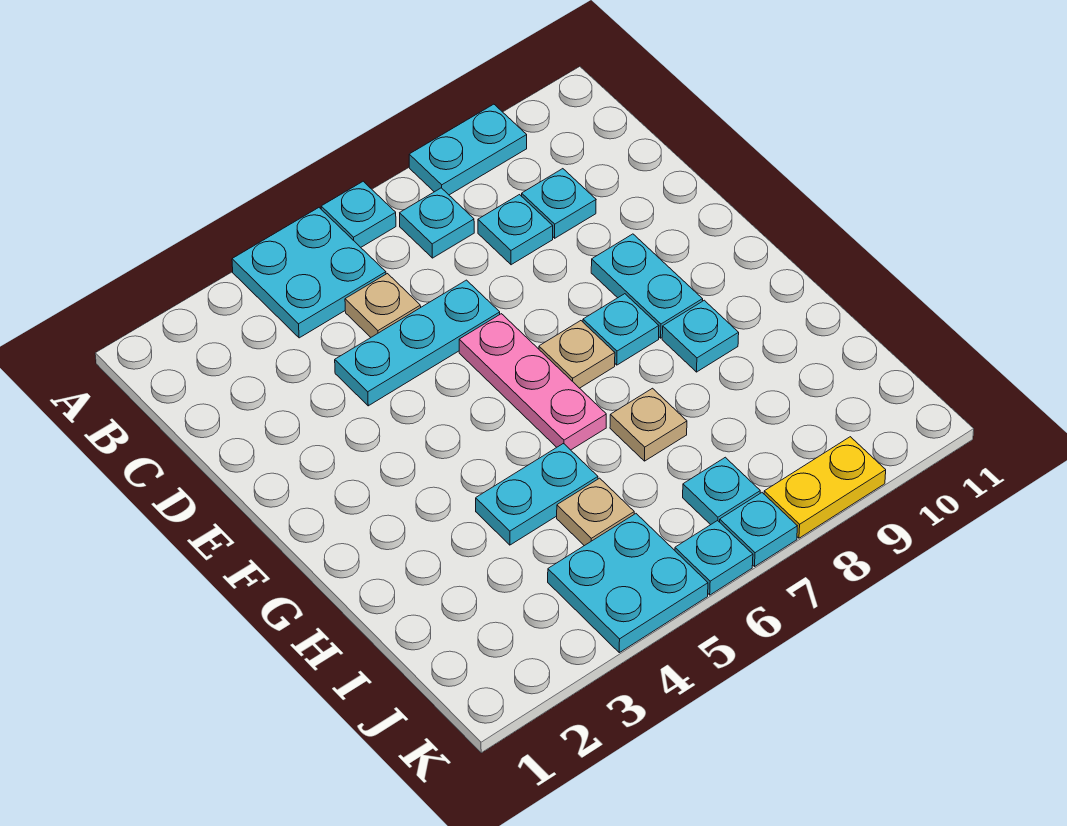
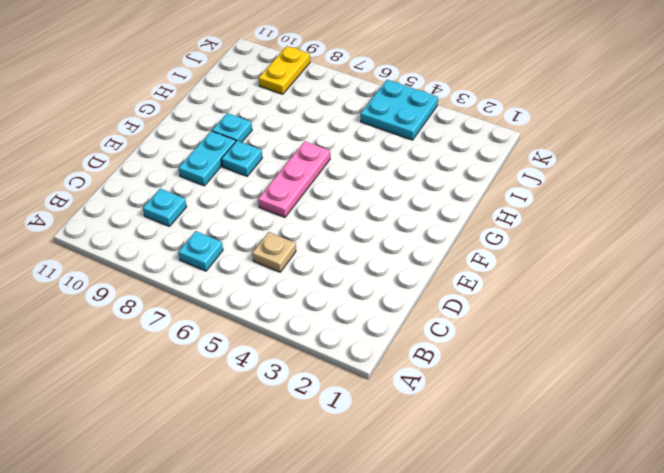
yellow plate J9:K9 level 1 -> yellow plate K8:K9 level 1
none -> cyan plate A4:B5 level 1
none -> cyan plate A6 level 1
none -> cyan plate A8:A9 level 1

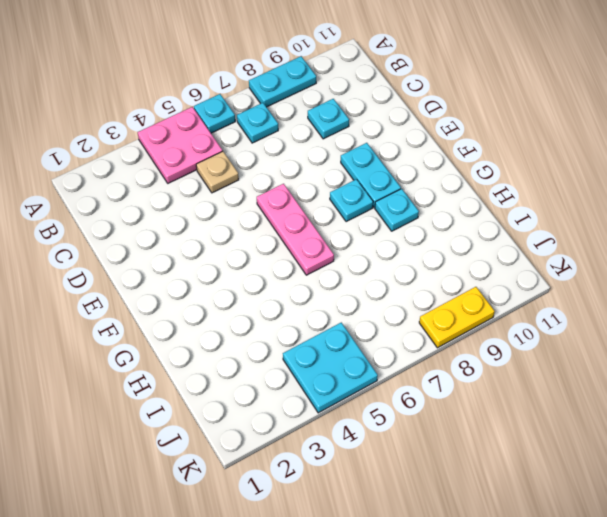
pink plate A4:B5 level 1 -> cyan plate A4:B5 level 1
none -> cyan plate C8 level 1
none -> cyan plate D4:D6 level 1
none -> tan plate F7 level 1

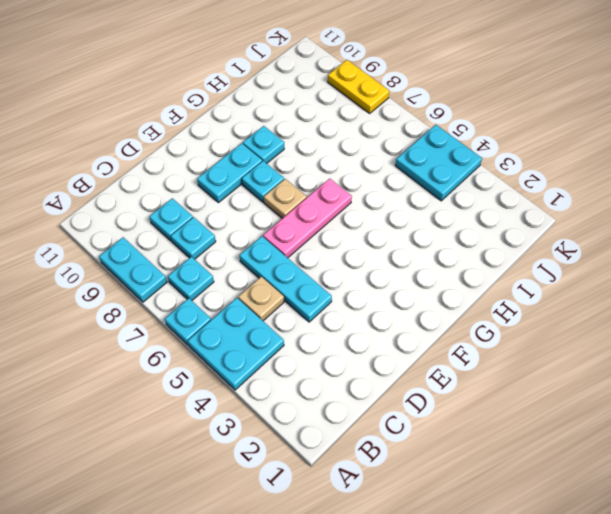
none -> cyan plate H4:H5 level 1
none -> tan plate H7 level 1
none -> tan plate I5 level 1

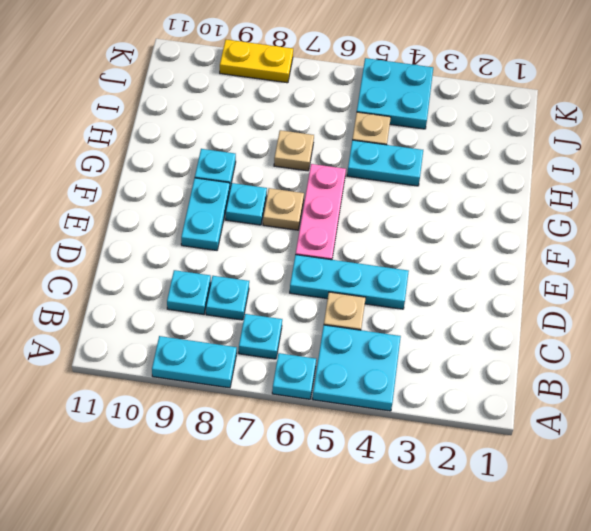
none -> cyan plate J7 level 1
none -> cyan plate K6 level 1
none -> cyan plate K7 level 1

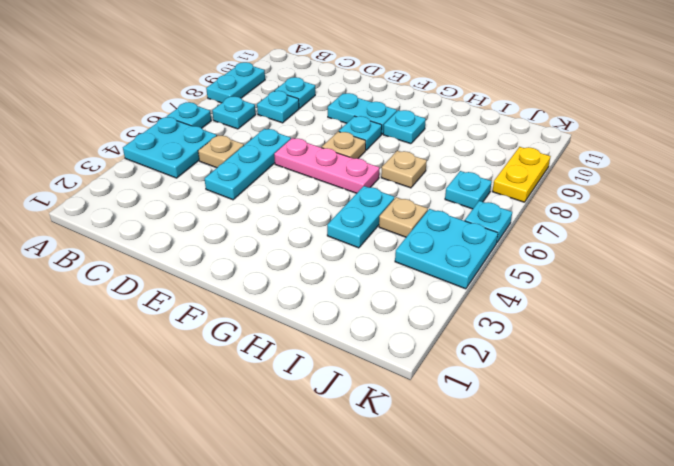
none -> cyan plate K7 level 1

